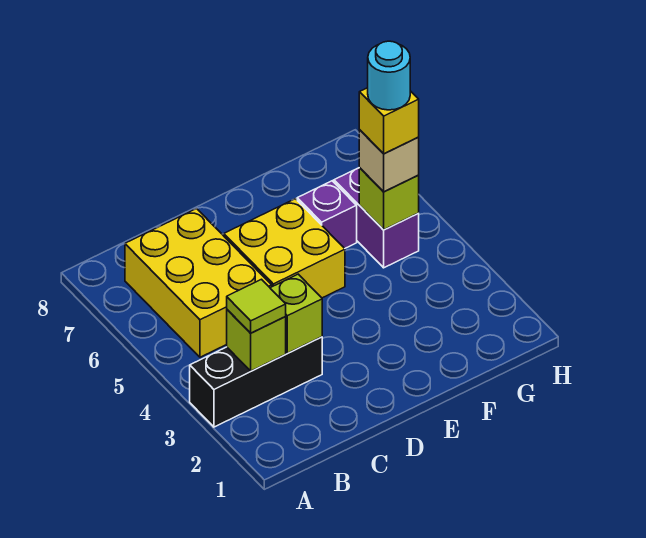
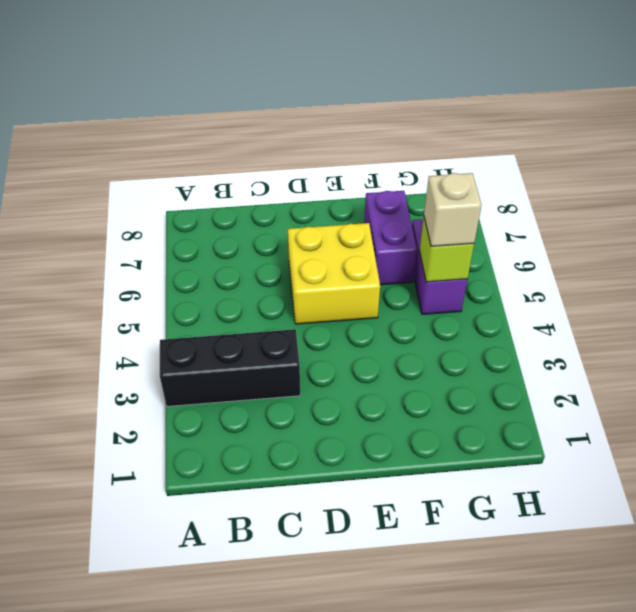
purple brick F6:F7 level 1 -> purple brick F6 level 1
none -> yellow brick B5:C7 level 1
none -> lime brick B3 level 2
none -> lime brick C3 level 2

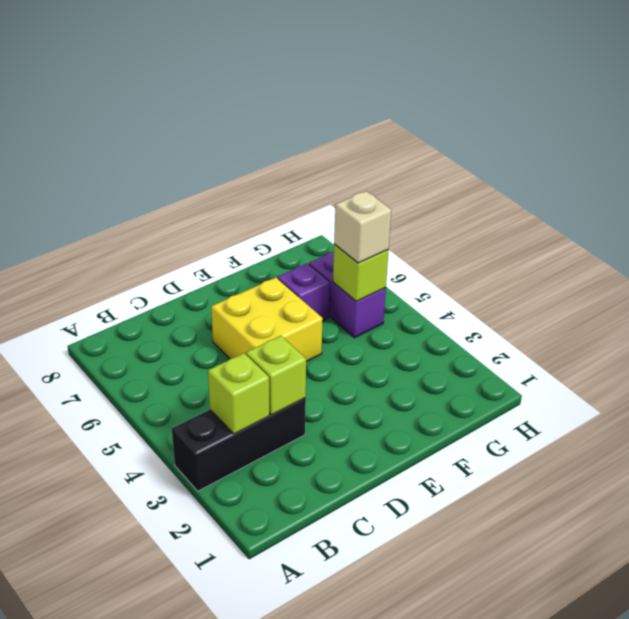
none -> yellow brick B5:C7 level 1
none -> lime tile B3 level 3
none -> yellow brick G5 level 4

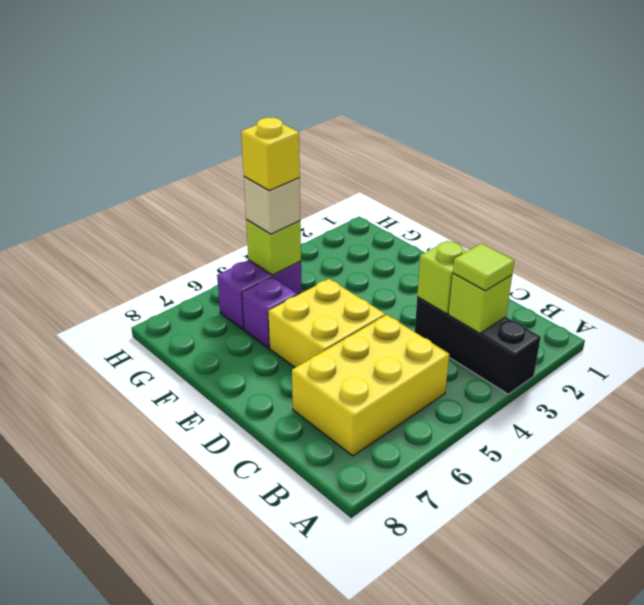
none -> cyan round brick G5 level 5

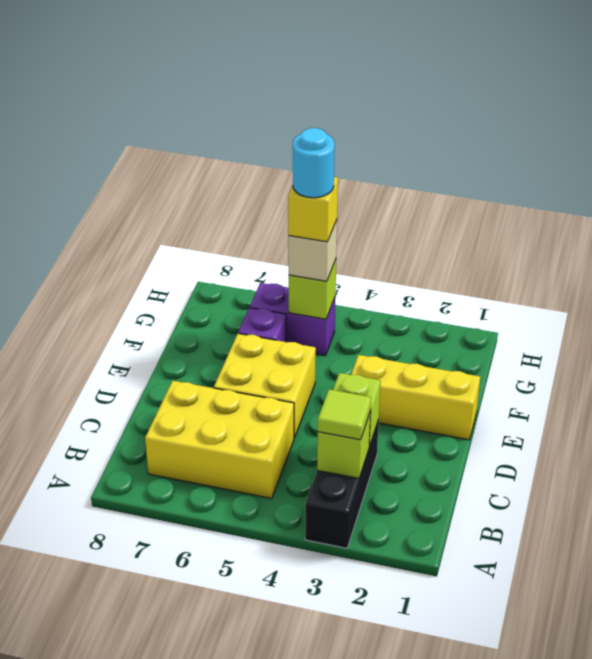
yellow brick E1:E3 level 1 -> none

